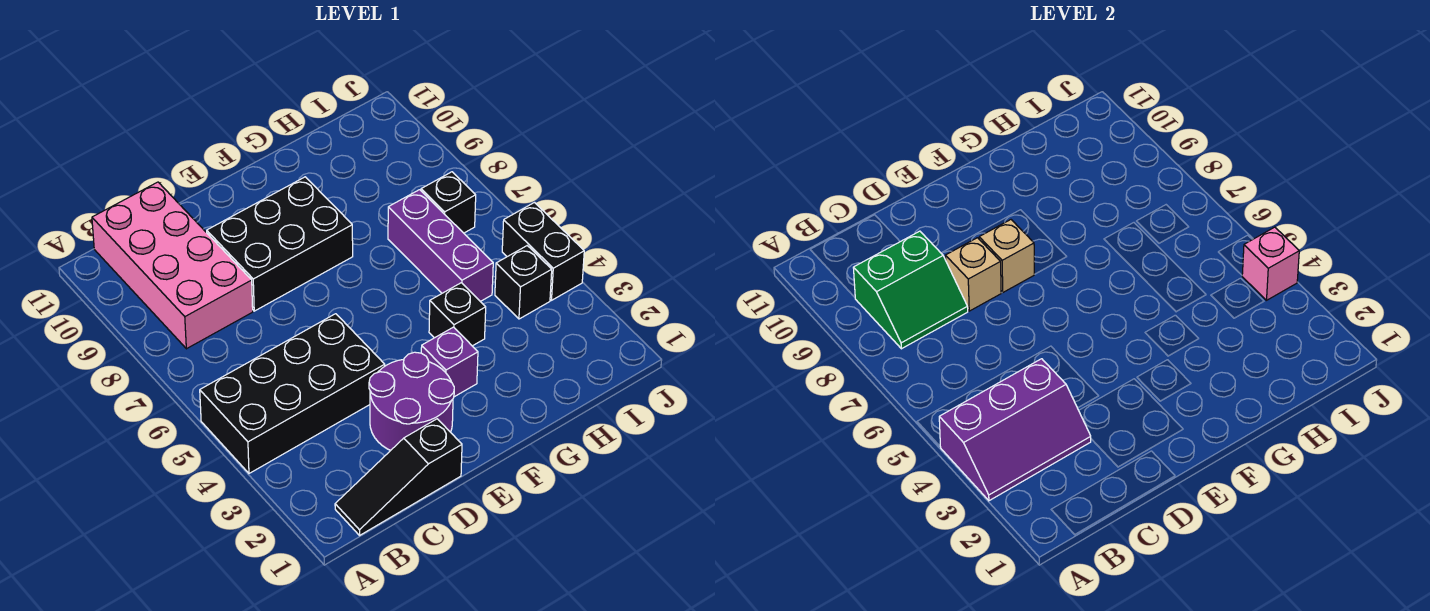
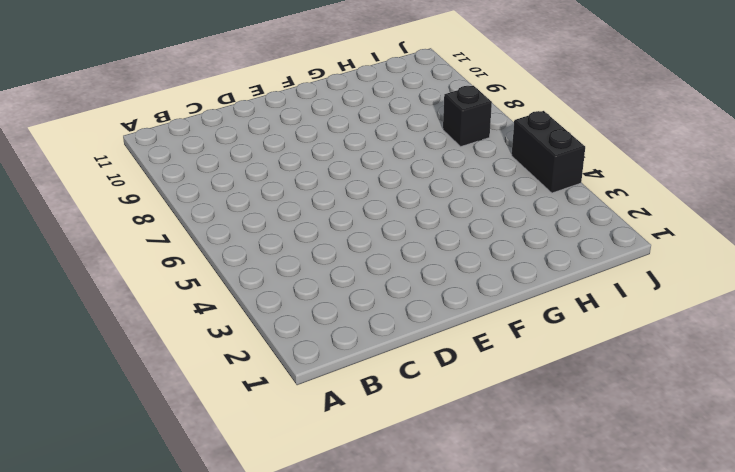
none -> black brick A4:D5 level 1
none -> black slope B1:D1 level 1 top D
none -> pink brick B8:C11 level 1

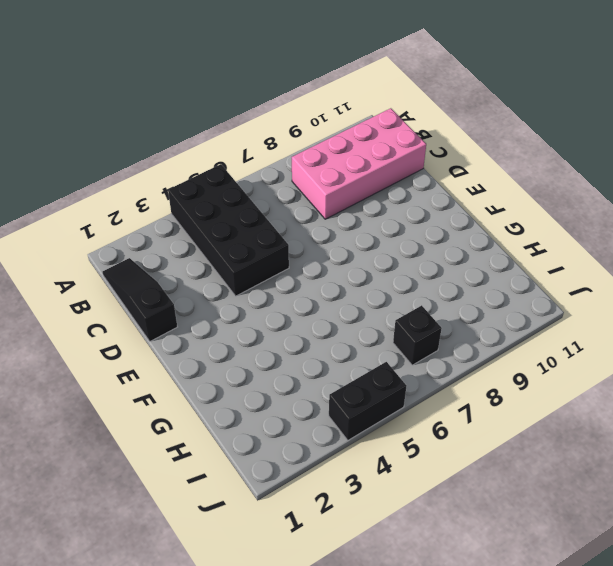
none -> purple round brick D2:E3 level 1
none -> black brick D8:F9 level 1
none -> purple brick F3 level 1

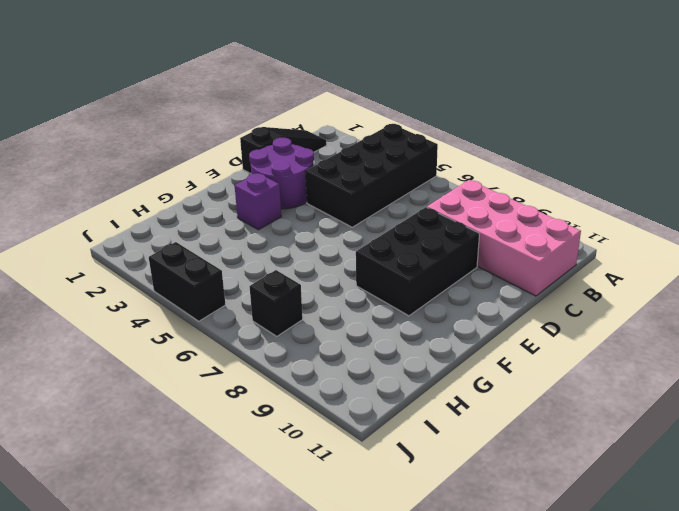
none -> black brick G4 level 1
none -> purple brick H5:H7 level 1
none -> black brick I4 level 1

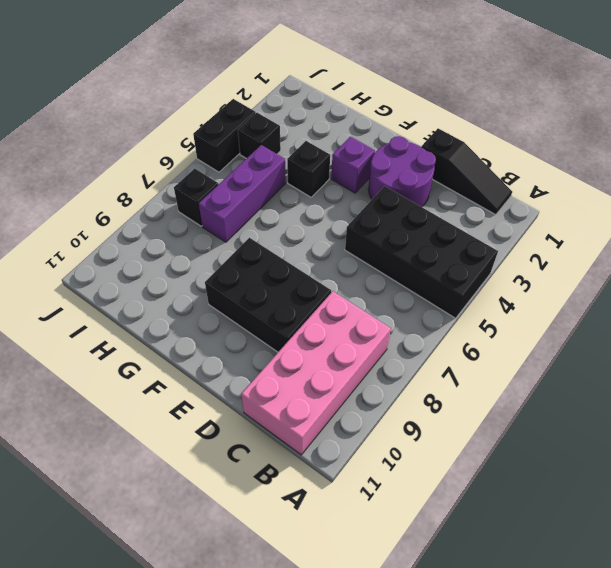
none -> purple slope A3:C4 level 2 top 4
none -> green slope B8:C9 level 2 top 9
none -> tan brick D8 level 2

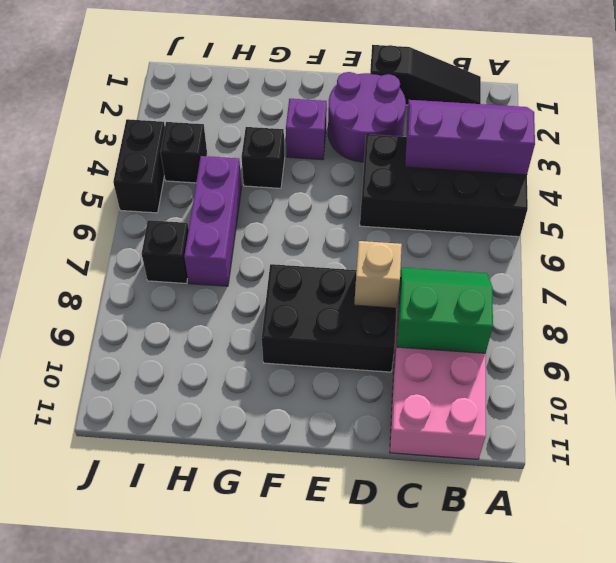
none -> tan brick E8 level 2
none -> pink brick J4 level 2

